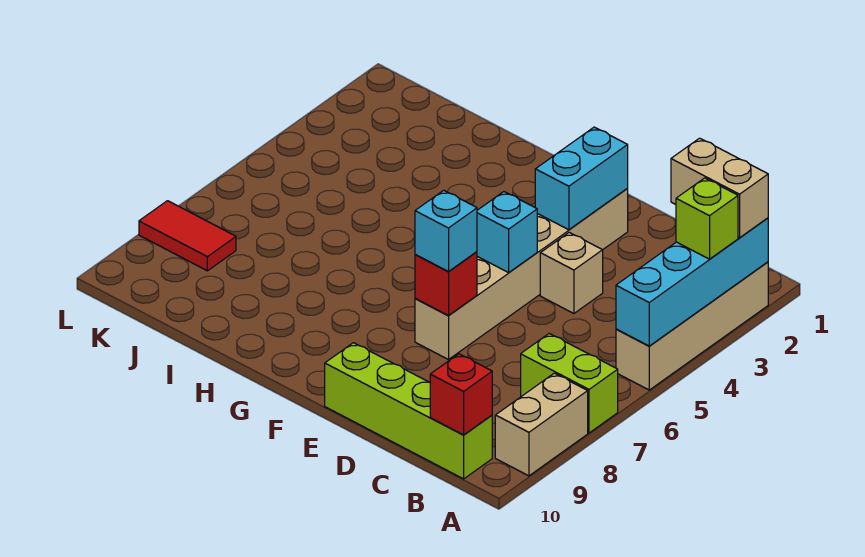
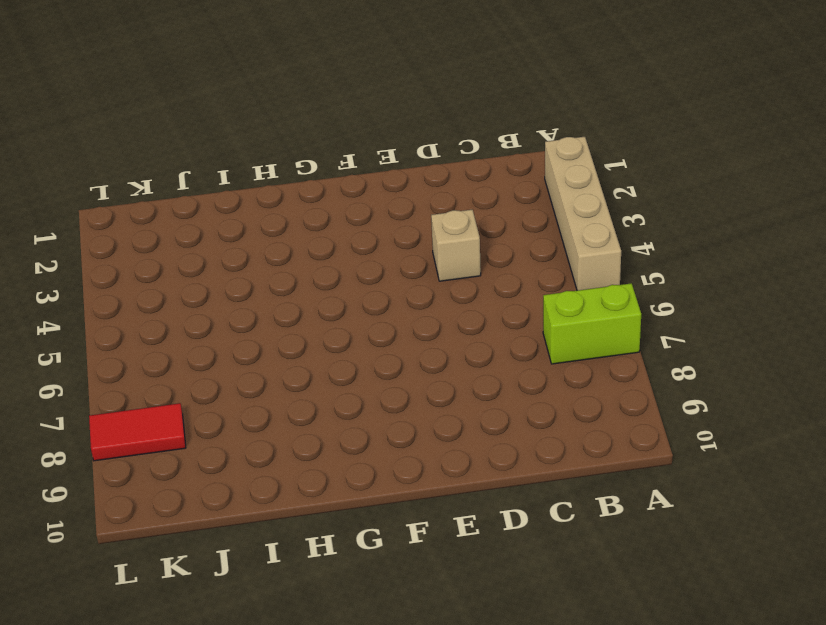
none -> tan brick A8:A9 level 1
none -> lime brick B10:E10 level 1
none -> tan brick E2:E7 level 1

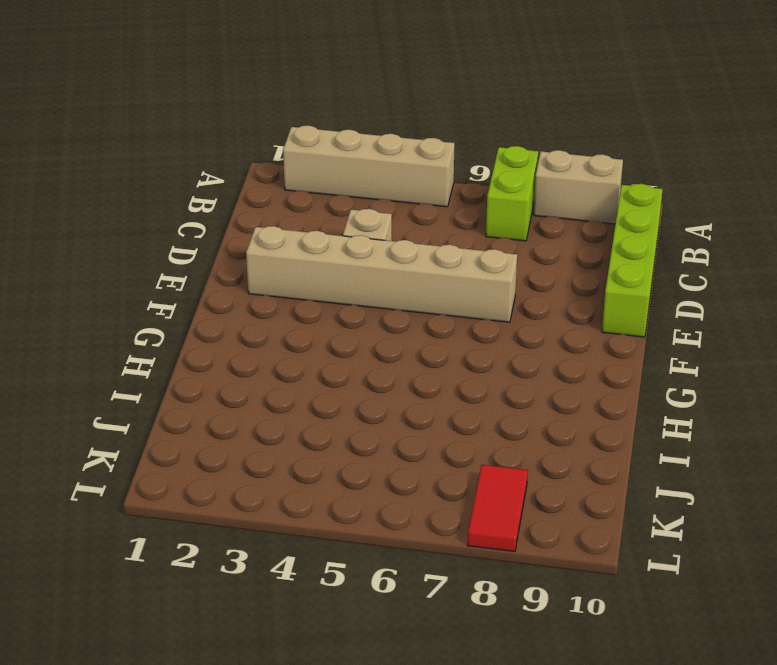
none -> cyan brick A2:A5 level 2
none -> red brick B10 level 2
none -> cyan brick E2:E3 level 2

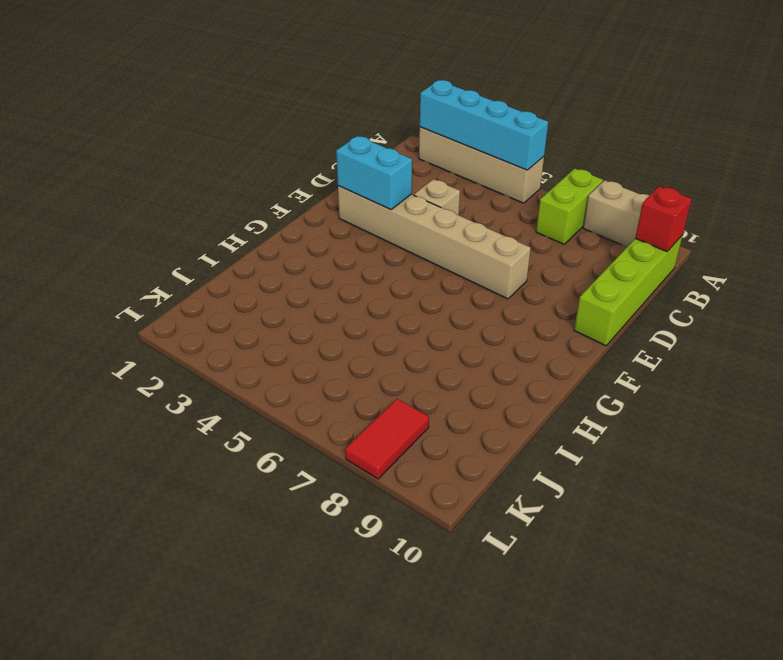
none -> cyan brick E5 level 2
none -> red brick E7 level 2
none -> tan brick A2:B2 level 3

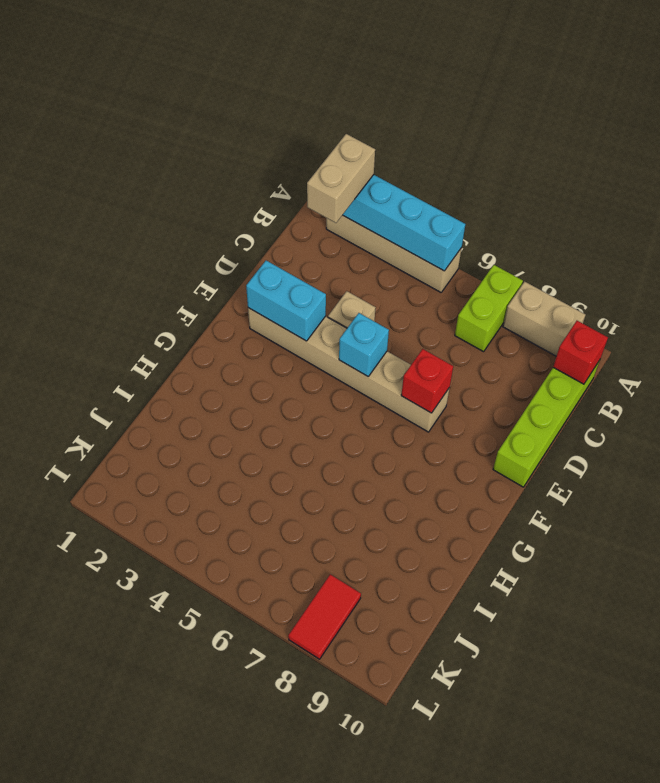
none -> lime brick A3 level 3
none -> cyan brick E7 level 3

